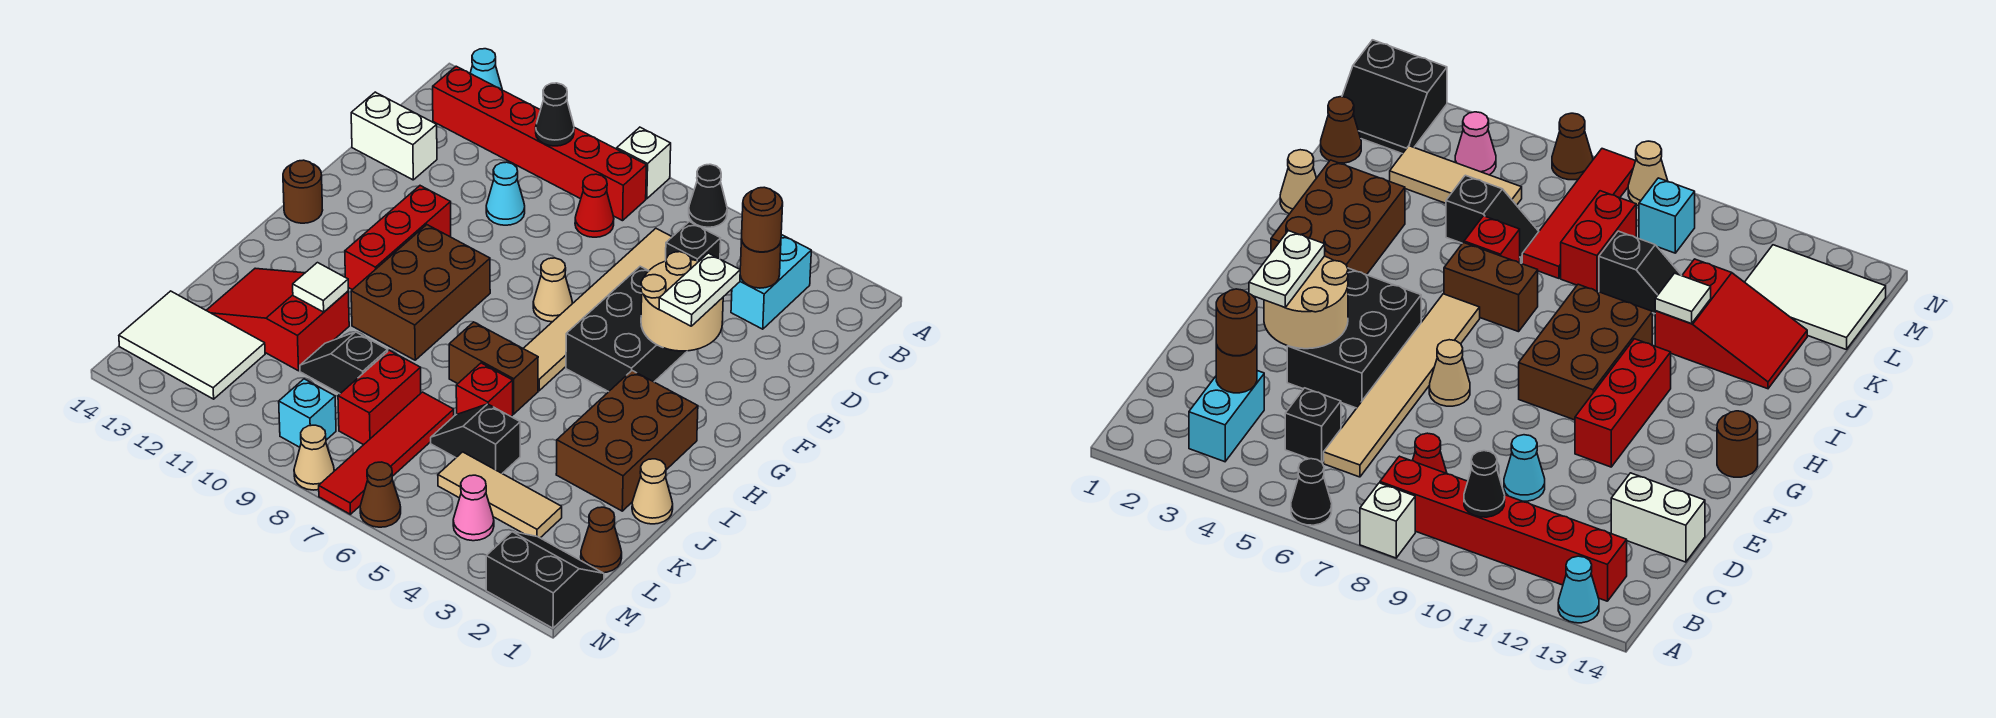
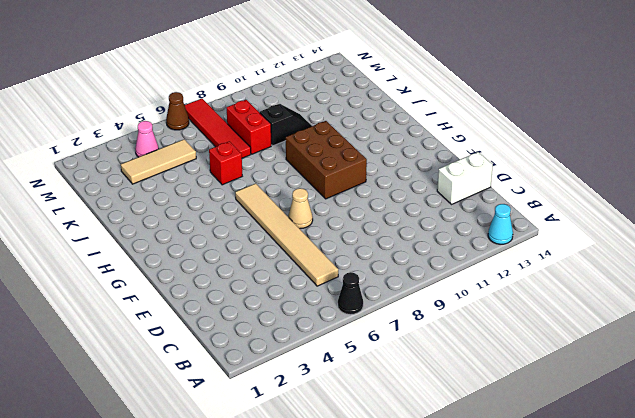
none -> white brick A8 level 1
none -> cyan brick B3:C3 level 1
none -> red brick B8:B13 level 1
none -> black brick C5 level 1

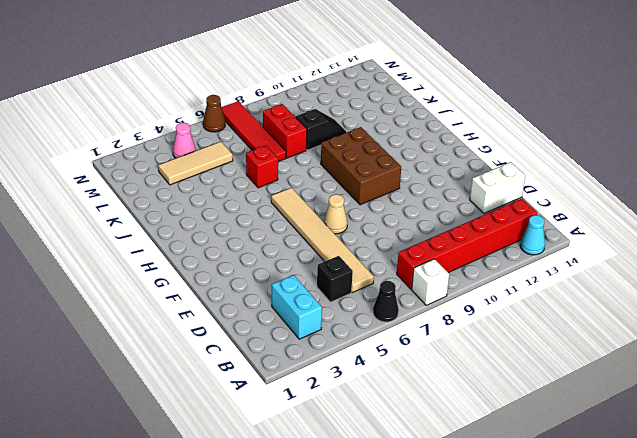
none -> red cone C8 level 1
none -> cyan cone D10 level 1
none -> black brick E4:G5 level 1
none -> red brick F11:H11 level 1

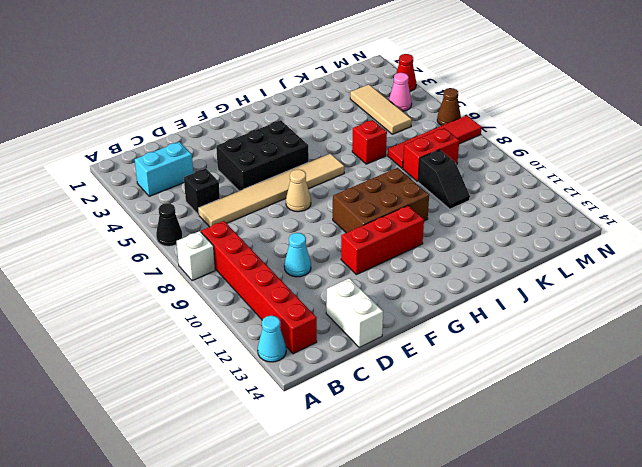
red cone N3 level 1 -> red cone C8 level 1
none -> brown round brick G14 level 1
none -> brown brick H2:J3 level 1
none -> brown brick I6:I7 level 1
none -> tan cone J1 level 1

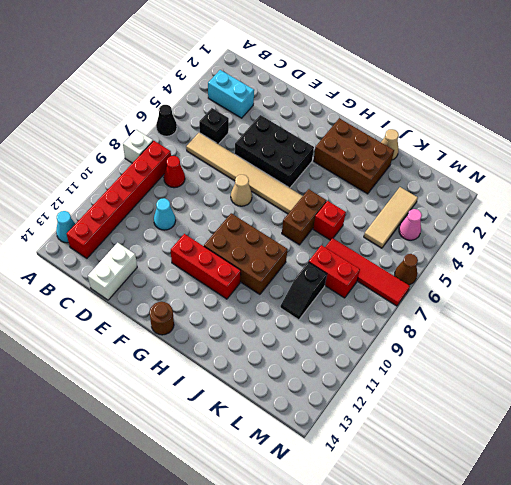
none -> red slope J11:K13 level 1 top 11
none -> black slope K5:K6 level 1 top 5
none -> brown cone L1 level 1
none -> white tile L12:M14 level 1

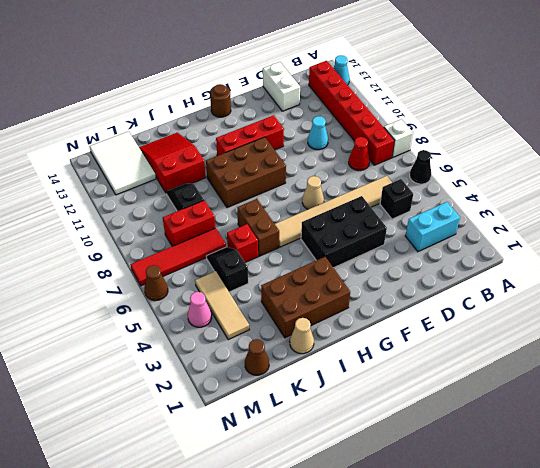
none -> black slope M1:N2 level 1 top N
none -> cyan brick M9 level 1
none -> tan cone N8 level 1
none -> black cone B10 level 2

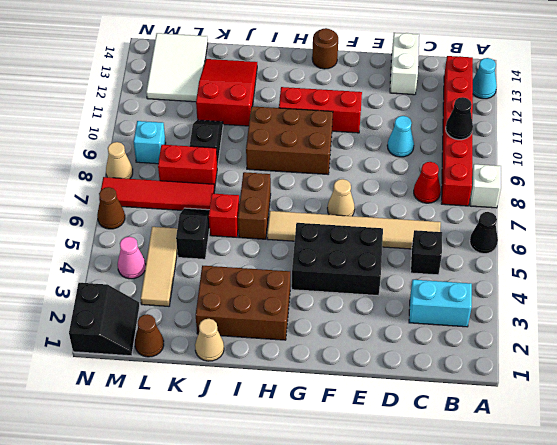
none -> brown round brick C3 level 2
none -> tan round brick E3:F4 level 2
none -> white tile J11 level 2
none -> brown round brick C3 level 3

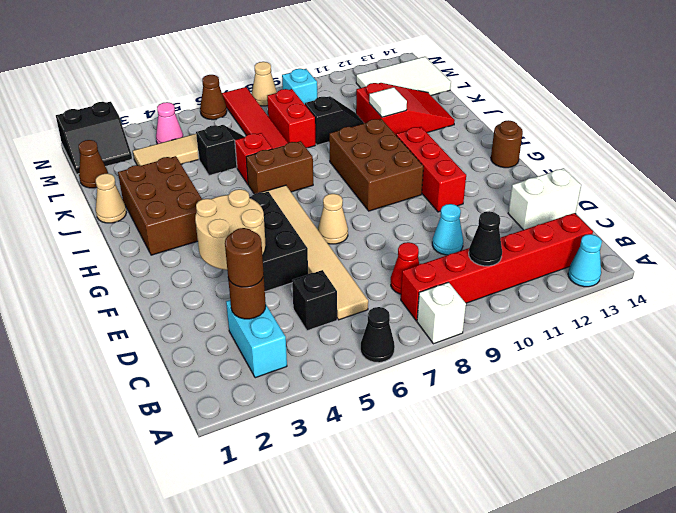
none -> white plate E3:F3 level 3

